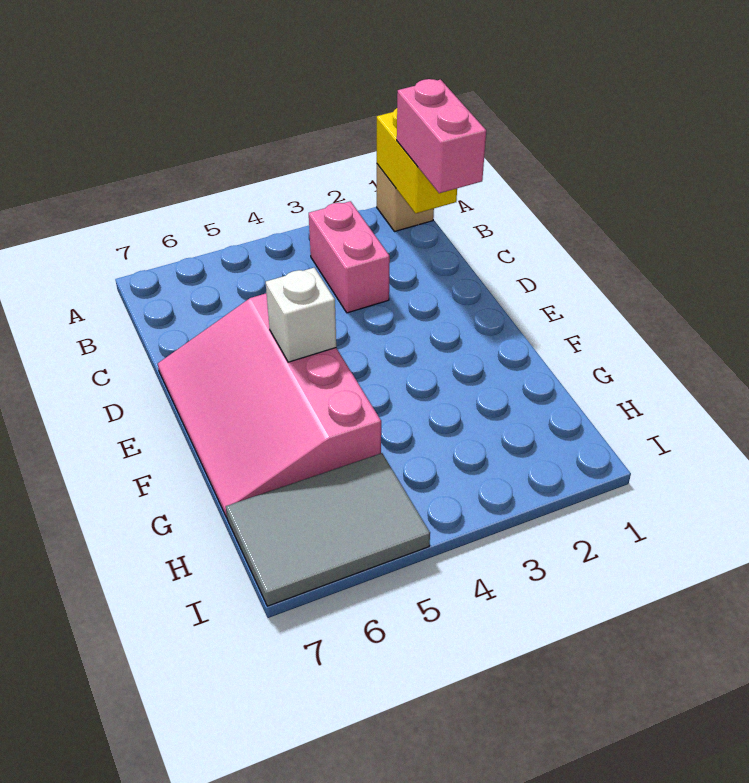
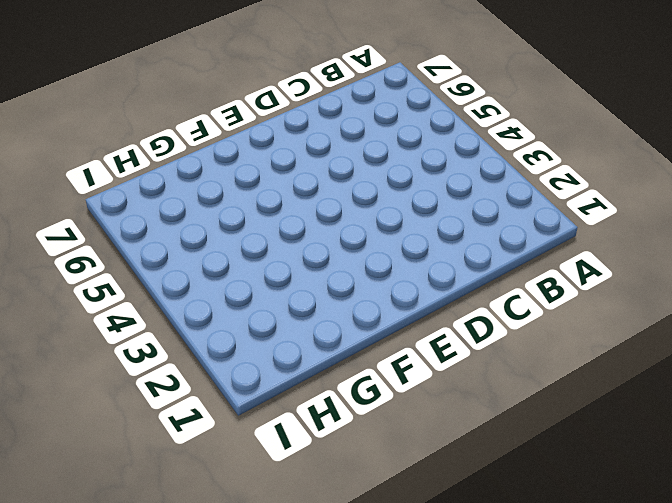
none -> tan brick A1 level 1
none -> pink brick B3:C3 level 1

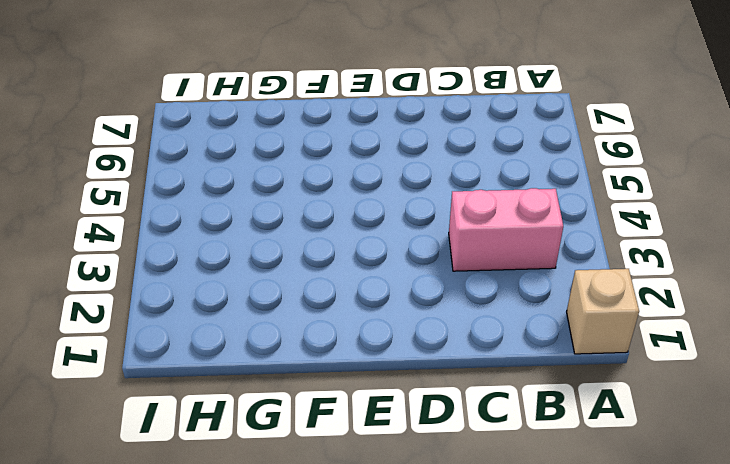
none -> pink slope D5:G7 level 1 top 5
none -> grey tile H5:I7 level 1

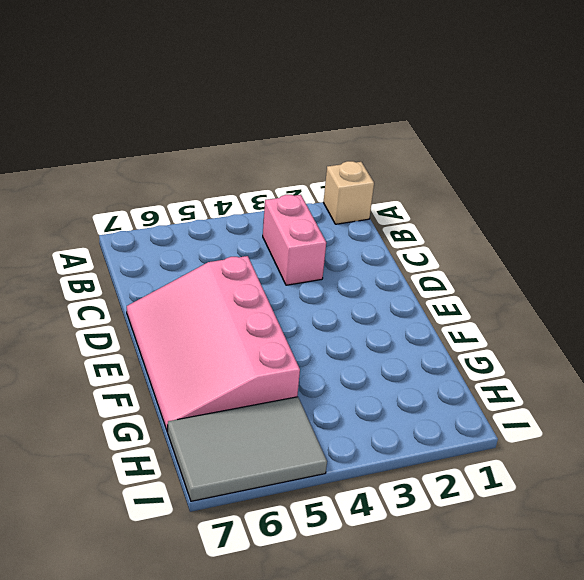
none -> yellow brick A1:B1 level 2
none -> white brick E5 level 2

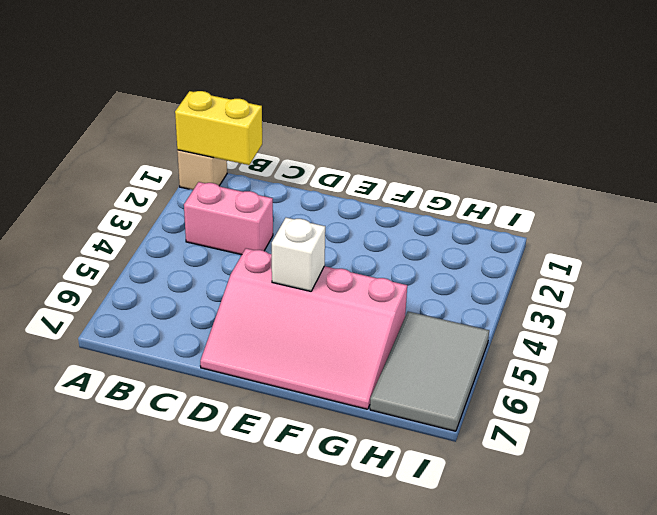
none -> pink brick B1:C1 level 3

